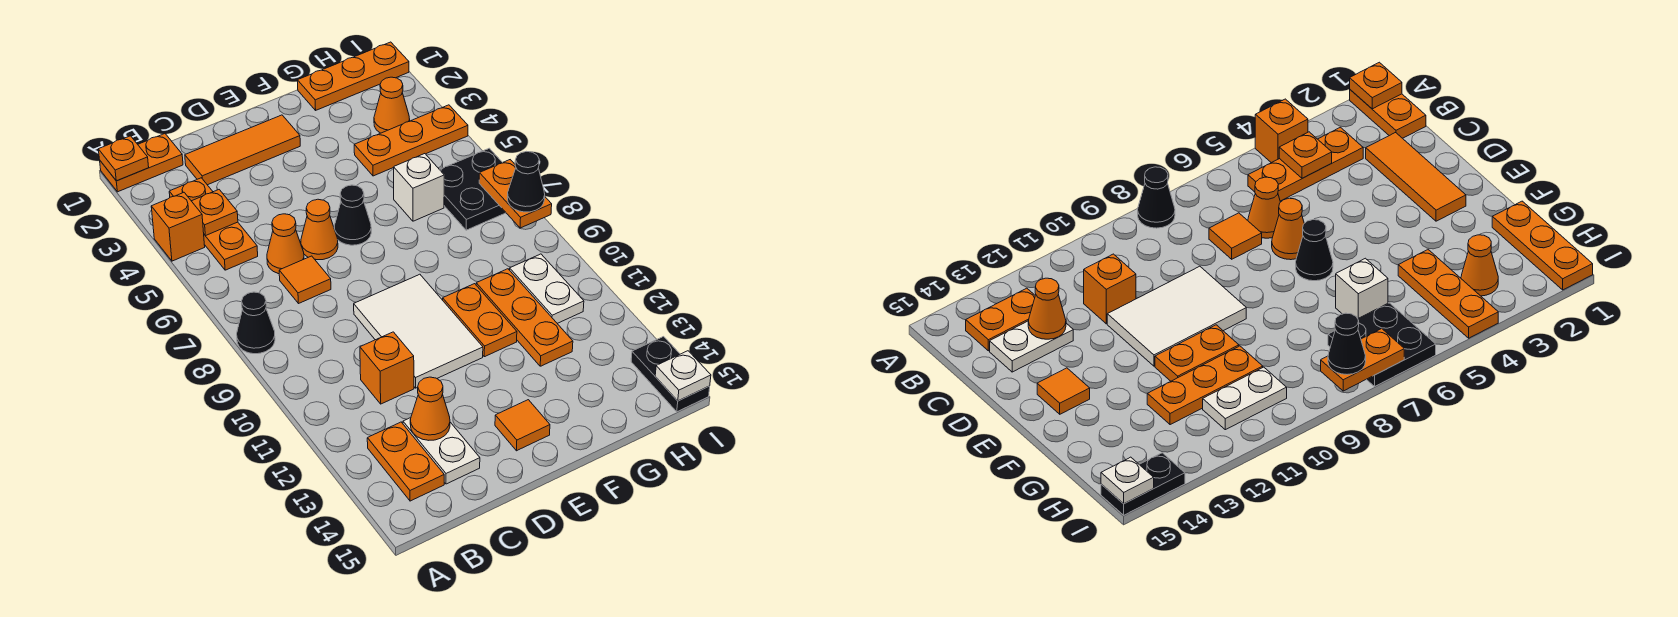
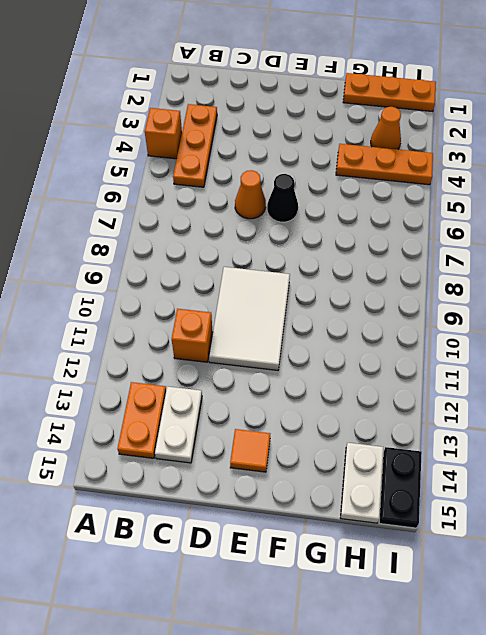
white plate H14:H15 level 1 -> white plate H10:H11 level 1
none -> orange plate A1:B1 level 1
none -> black cone A8 level 1
none -> orange tile C2:E2 level 1

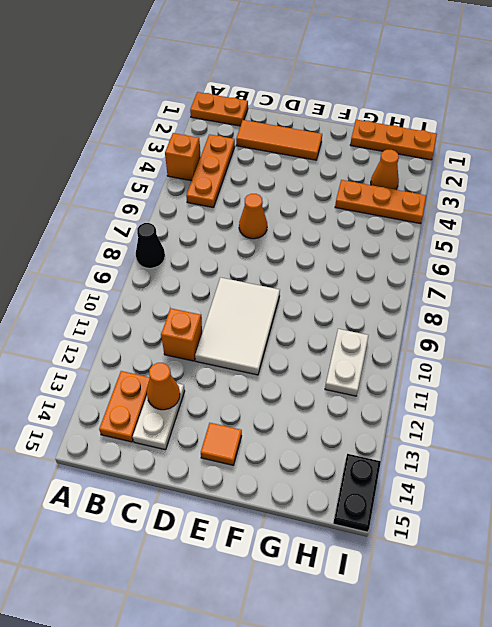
none -> orange cone C6 level 1
none -> orange tile C7 level 1
none -> black cone E6 level 1

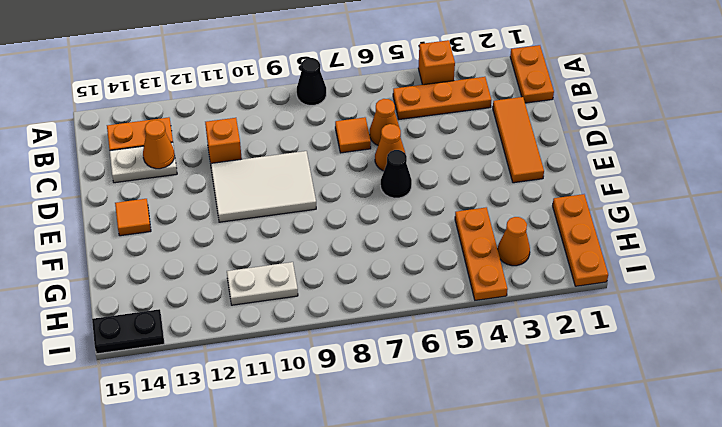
none -> orange plate F10:F11 level 1
none -> white brick G6 level 1
none -> orange plate G10:G12 level 1

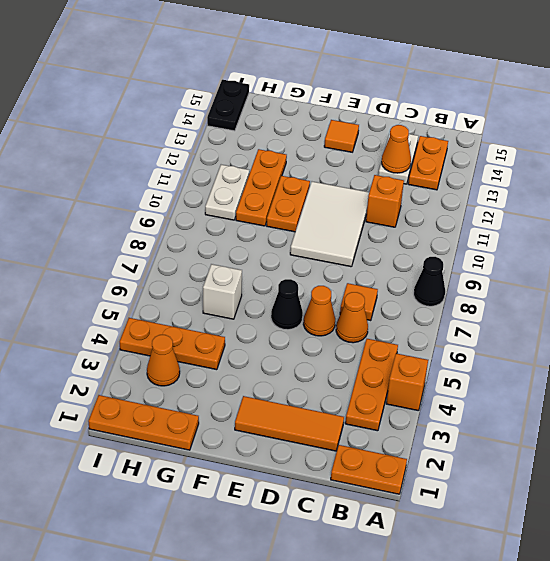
none -> black plate H6:I7 level 1
none -> orange plate A1 level 2
none -> orange plate B4 level 2

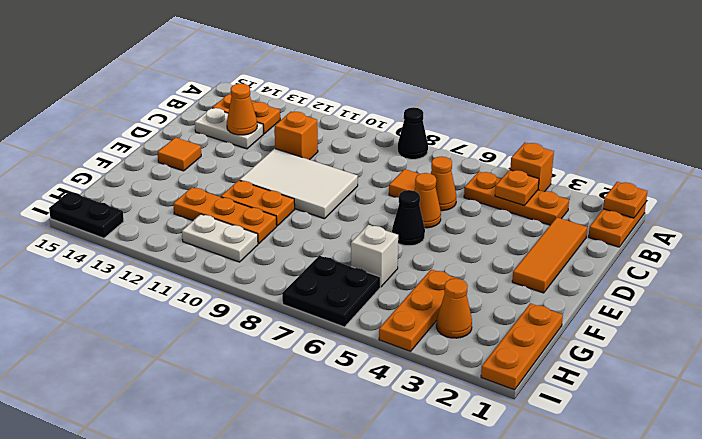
none -> orange plate I7:I8 level 2
none -> white plate I15 level 2
none -> black cone I8 level 3

